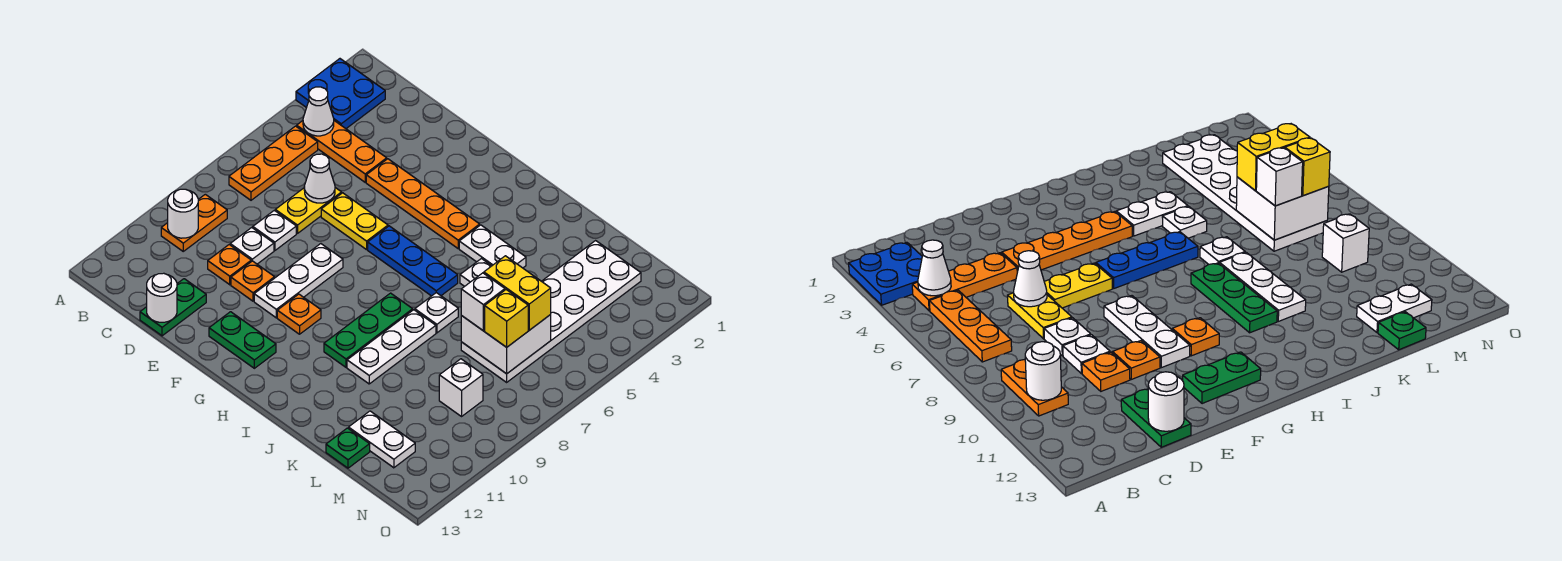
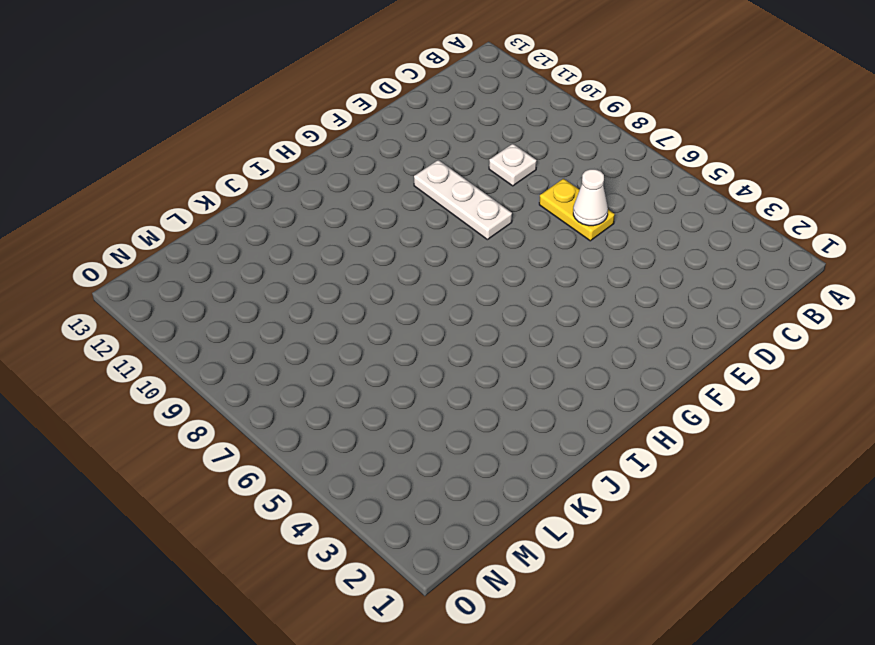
none -> blue plate A2:B3 level 1
none -> orange plate B4:D4 level 1
none -> orange plate B5:B7 level 1
none -> orange plate B9:B10 level 1

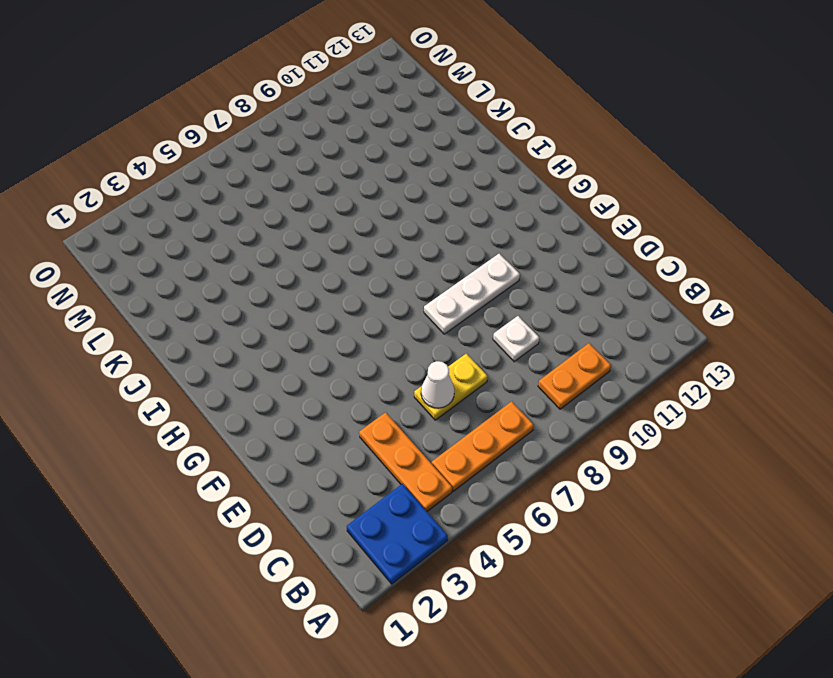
none -> white plate D8 level 1
none -> orange plate D10 level 1
none -> green plate D12:D13 level 1
none -> orange plate E4:H4 level 1

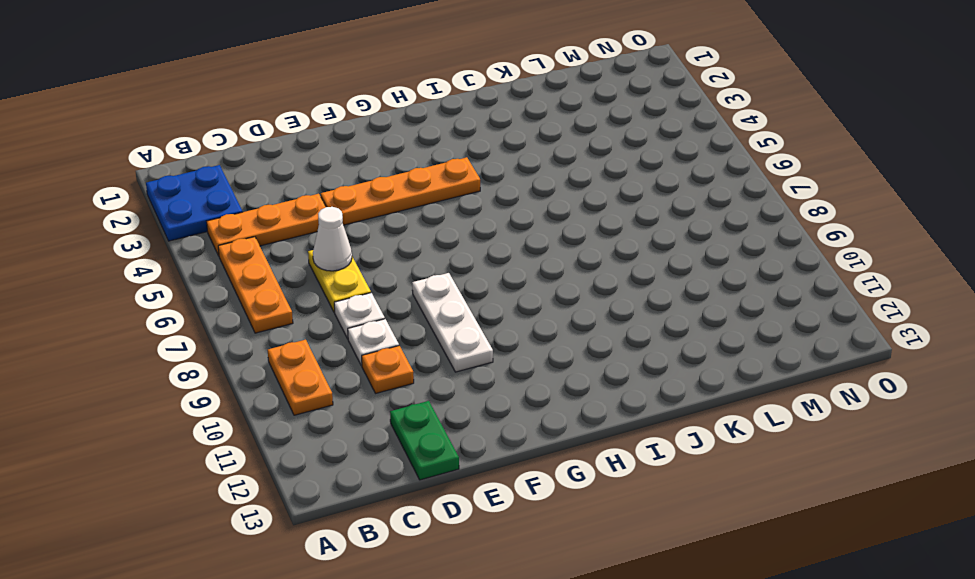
none -> yellow plate E6:F6 level 1
none -> orange plate E10 level 1
none -> green plate F12:G12 level 1
none -> blue plate G6:I6 level 1

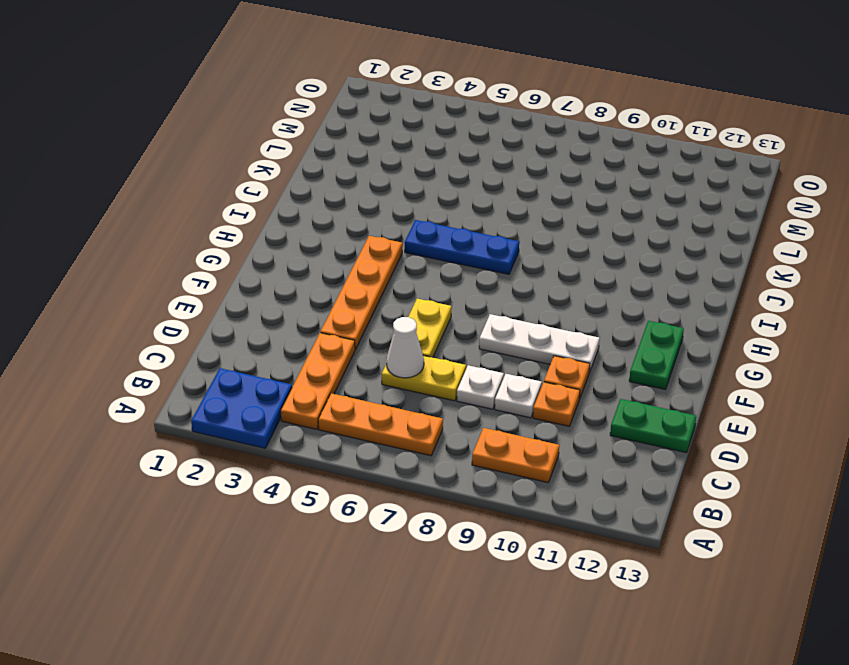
blue plate I5:I7 level 1 -> blue plate G6:I6 level 1
none -> orange plate G10 level 1
none -> white plate I4:J4 level 1
none -> green plate I8:I10 level 1
none -> white plate J5 level 1

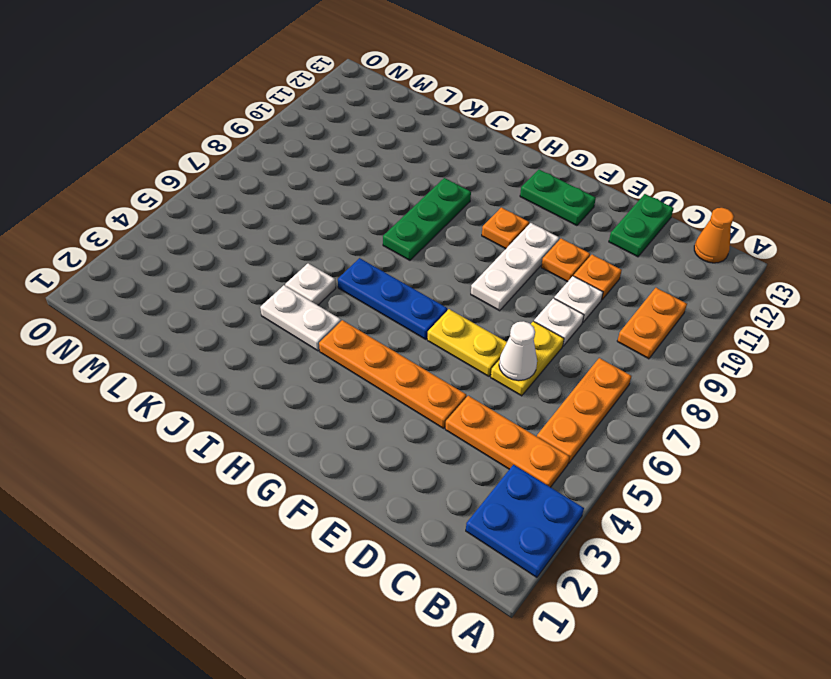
orange cone B13 level 1 -> none
none -> white plate J7 level 1
none -> white plate J8:J10 level 1
none -> white plate L2:M7 level 1
none -> white plate L12:M12 level 1

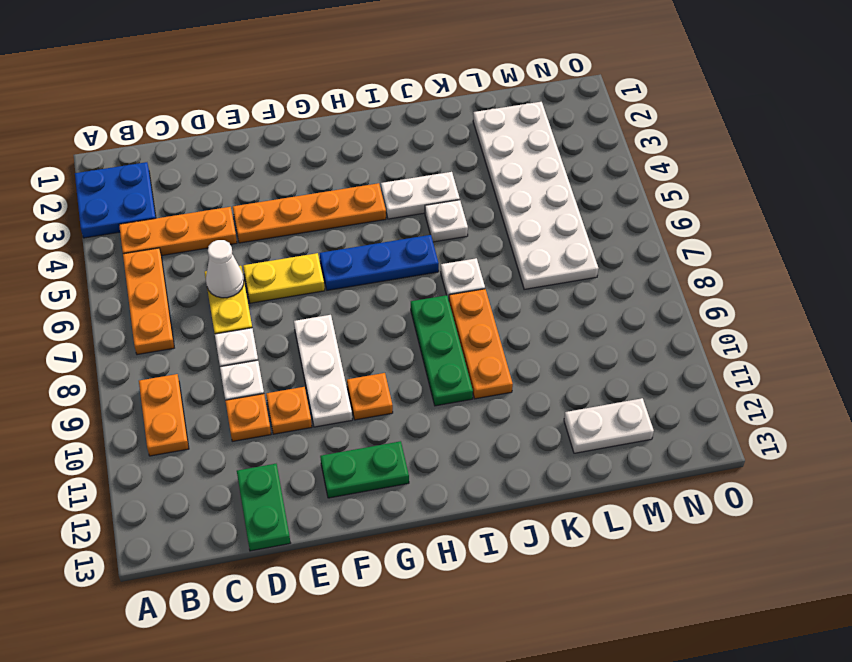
orange plate J8:J10 level 1 -> white plate J8:J10 level 1
none -> green plate L13 level 1
none -> white brick M9 level 1
none -> white cone B4 level 2
none -> white round brick B10 level 2

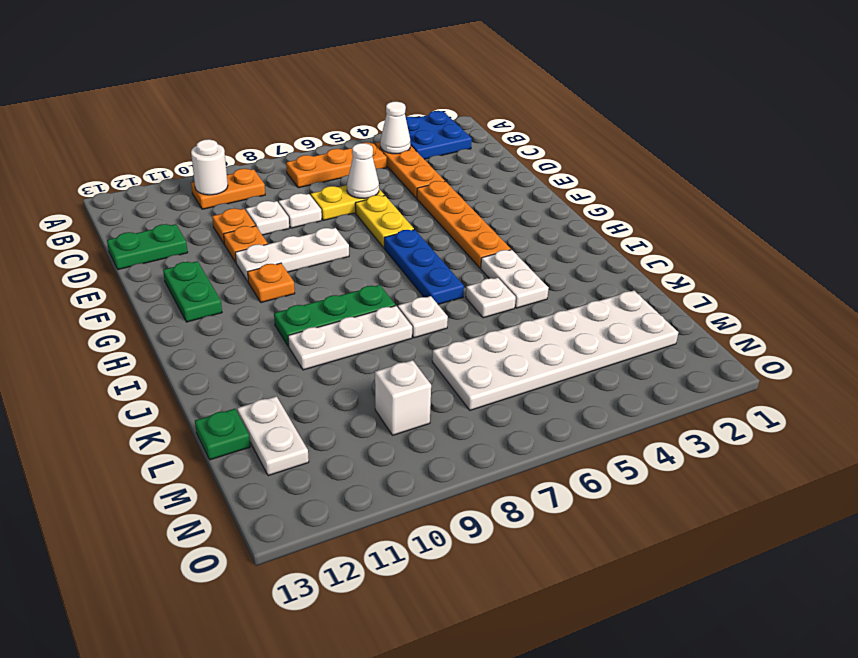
none -> white round brick D13 level 2
none -> white brick L6:M7 level 2
none -> yellow brick L6:M6 level 3
none -> white brick L7 level 3

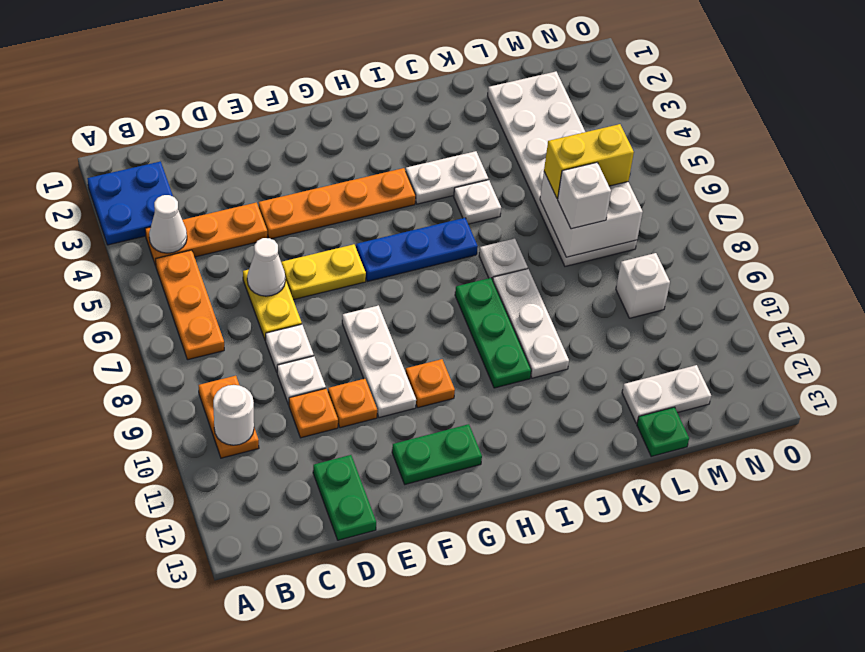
none -> white round brick D13 level 2
none -> yellow brick M7 level 3

